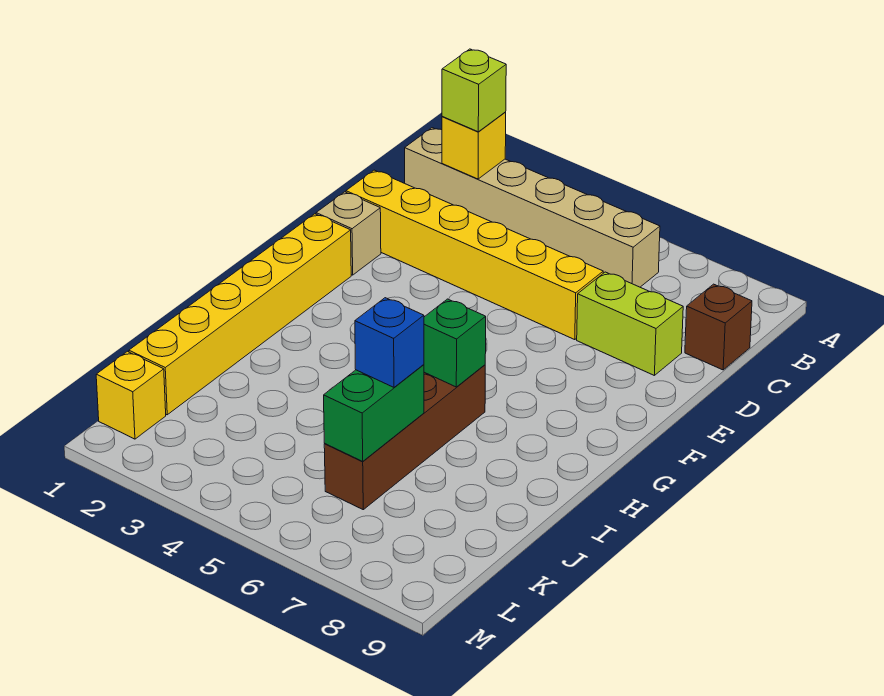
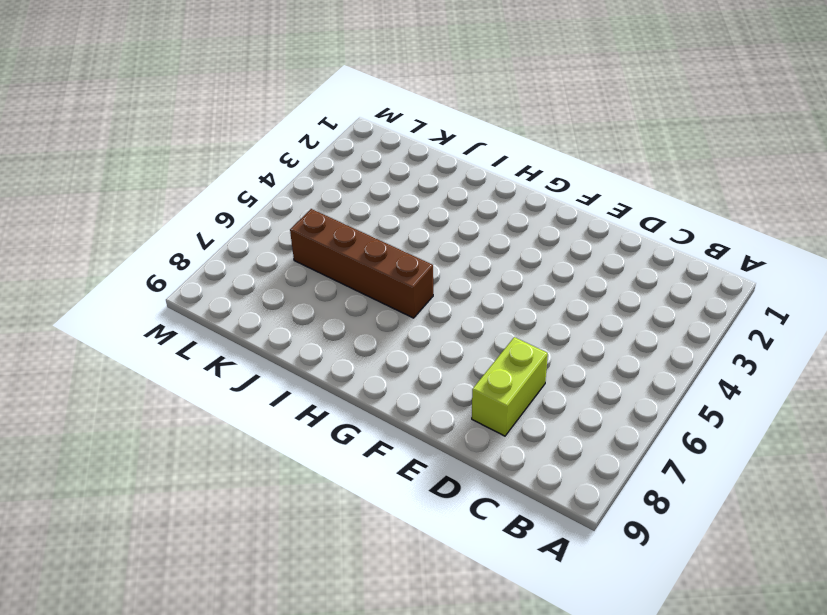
none -> tan brick B1:B6 level 1
none -> brown brick C9 level 1
none -> yellow brick D1:D6 level 1

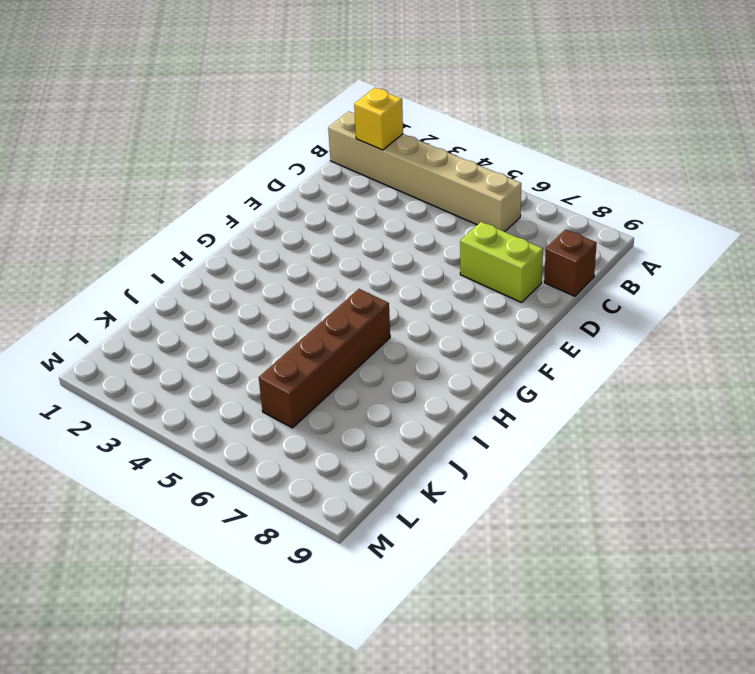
none -> yellow brick D1:D6 level 1
none -> tan brick E1 level 1
none -> yellow brick F1:K1 level 1

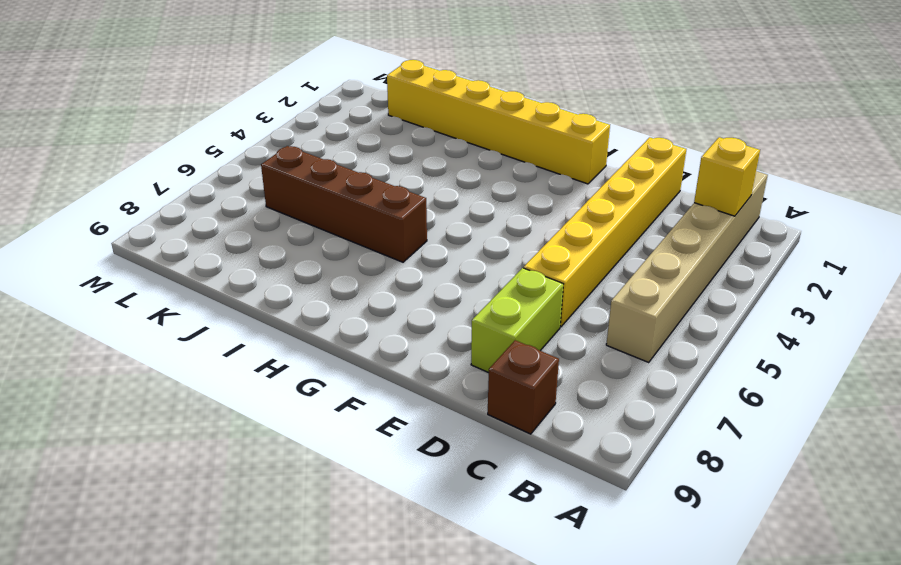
none -> tan brick E1 level 1
none -> yellow brick L1 level 1
none -> green brick H6 level 2

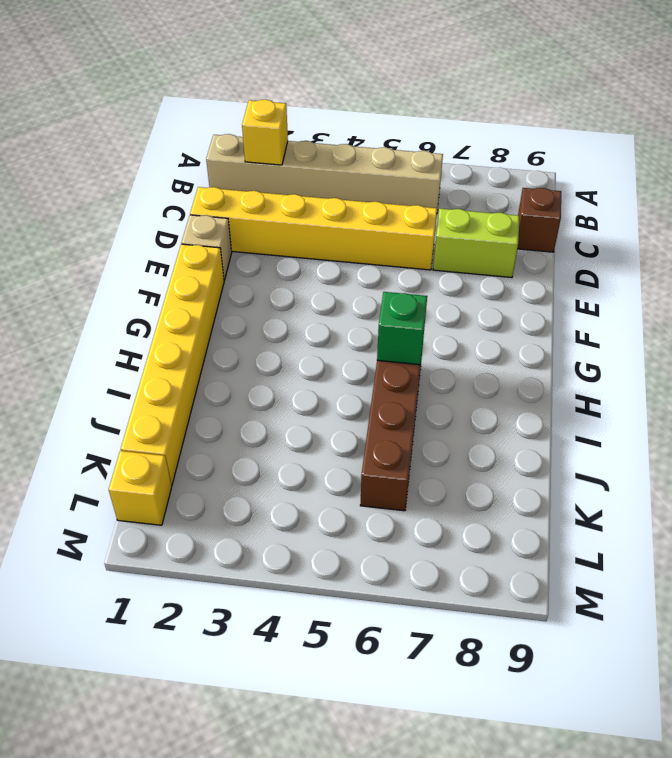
none -> green brick J6:K6 level 2
none -> lime brick B2 level 3
none -> blue brick J6 level 3

